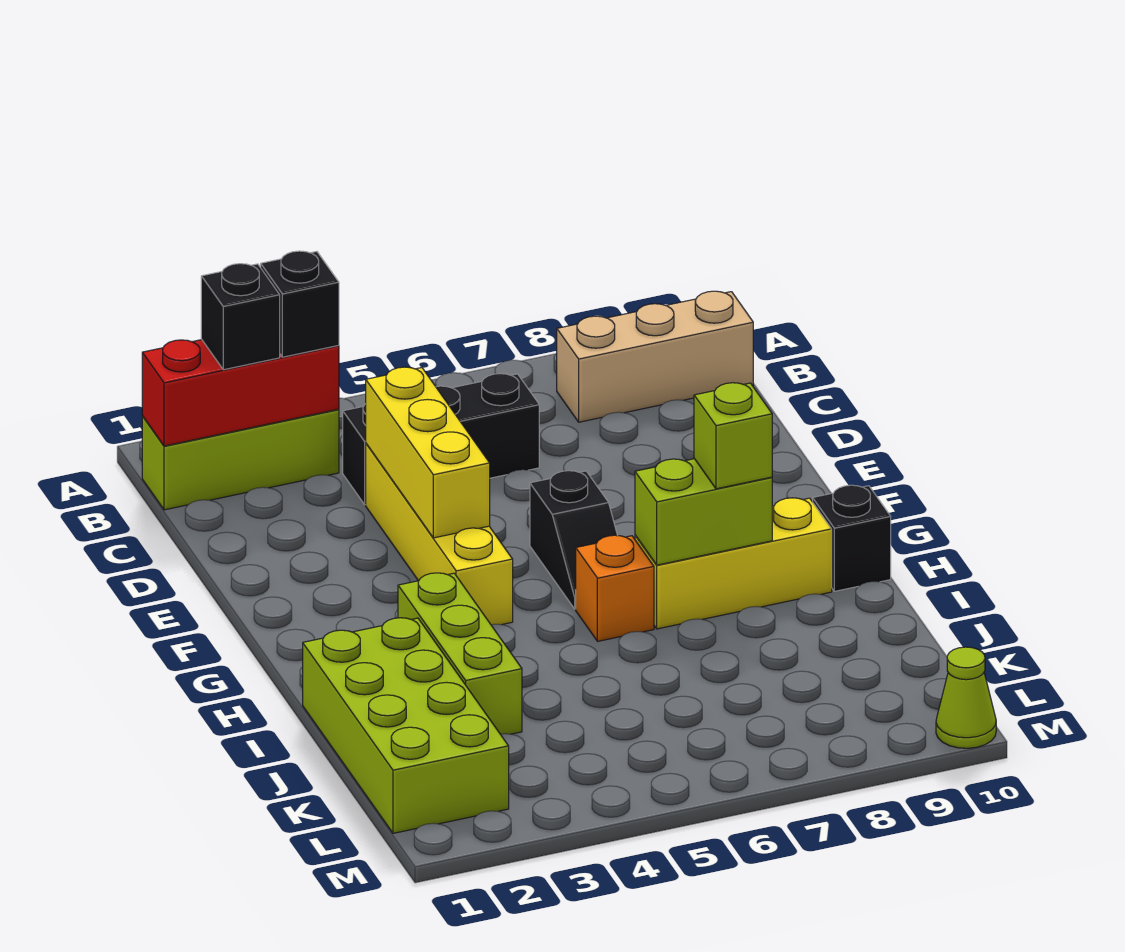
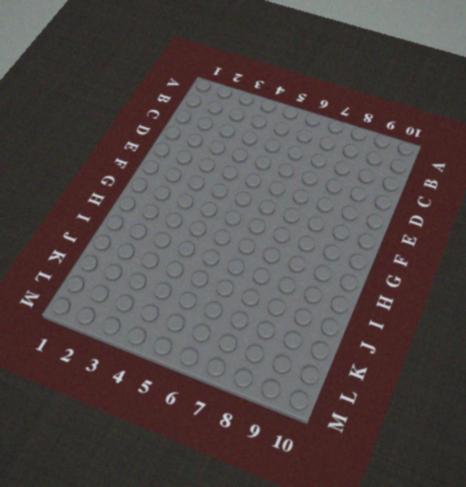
none -> lime brick B1:B3 level 1
none -> tan brick B8:B10 level 1
none -> black brick C4:C6 level 1

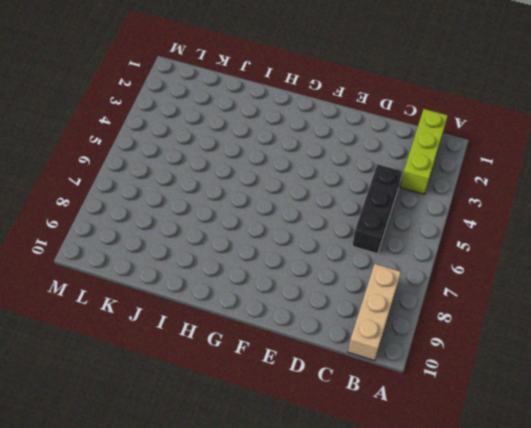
none -> yellow brick D4:G4 level 1
none -> black slope F6:G6 level 1 top F
none -> lime brick H3:J3 level 1

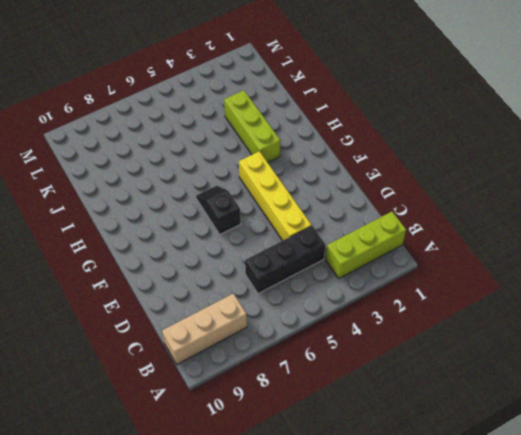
none -> orange brick H6 level 1
none -> yellow brick H7:H9 level 1
none -> black brick H10 level 1

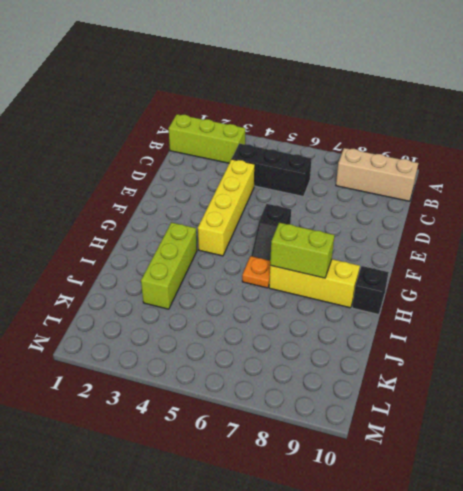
orange plate H6 level 1 -> orange brick H6 level 1
none -> lime brick I1:L2 level 1
none -> lime cone M10 level 1
none -> red brick B1:B3 level 2

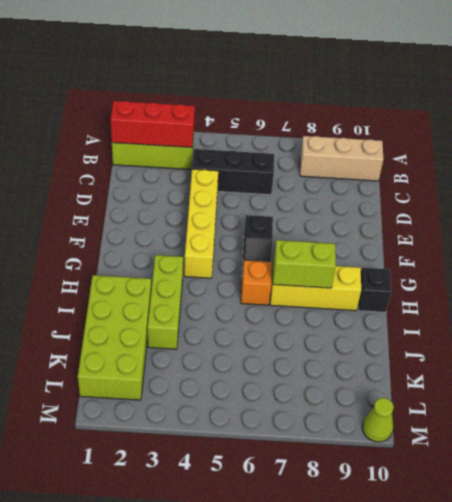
none -> yellow brick D4:F4 level 2
none -> black brick B2 level 3
none -> black brick B3 level 3

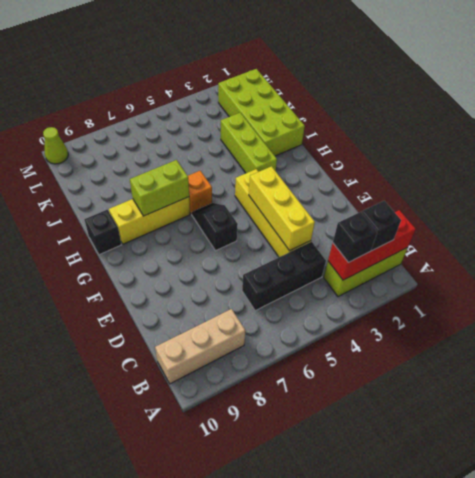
none -> lime brick H8 level 3

